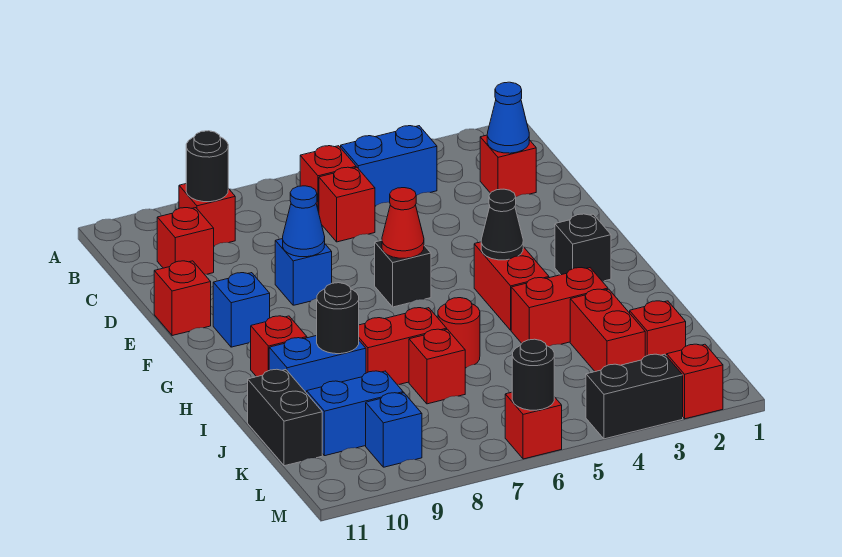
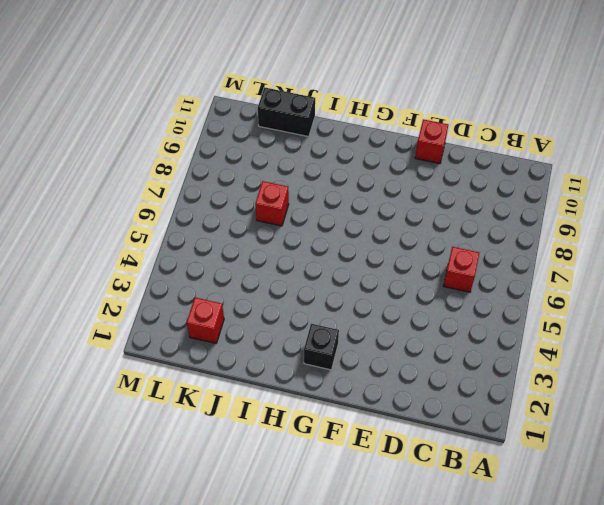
none -> blue brick B4:B5 level 1
none -> red brick B6 level 1
none -> red brick B9 level 1
none -> red brick C2 level 1

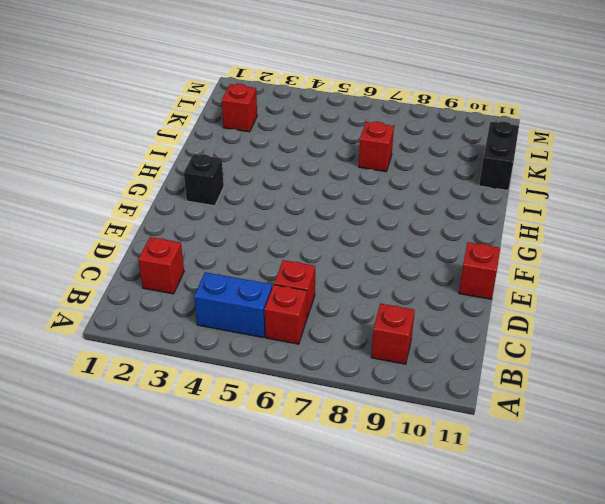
none -> red brick C10 level 1
none -> blue brick E8 level 1
none -> black brick F6 level 1
none -> blue brick F10 level 1

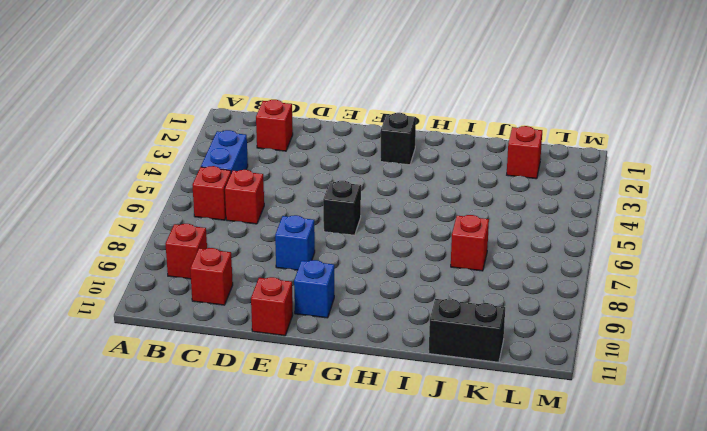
none -> red brick G4:H4 level 1
none -> red brick H10 level 1
none -> red brick I3:I4 level 1
none -> red round brick I6 level 1

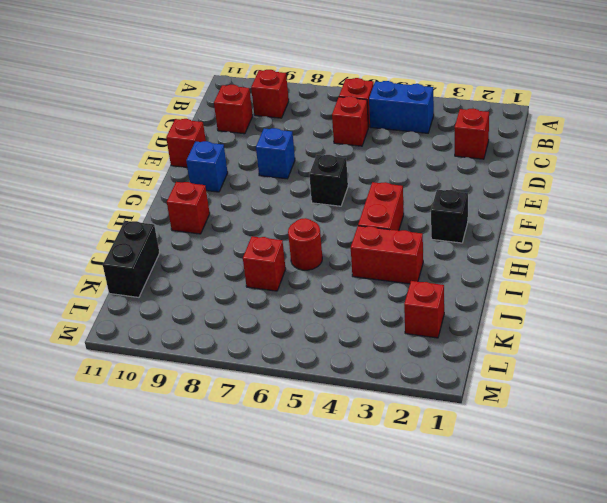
none -> red brick I7:I8 level 1
none -> blue brick I9:I10 level 1
none -> red brick J3:K3 level 1
none -> blue brick K9:K10 level 1

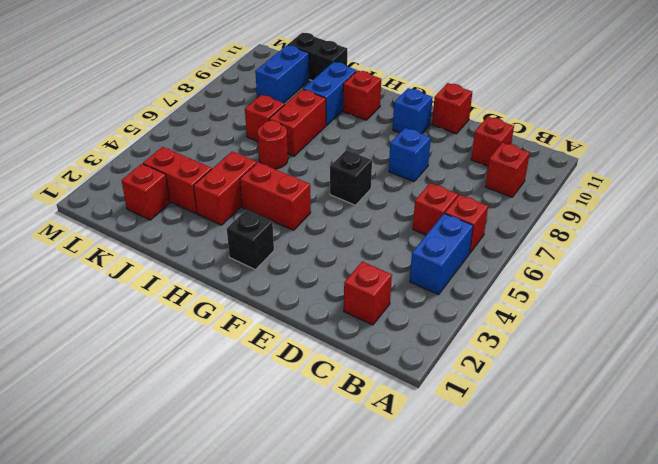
none -> blue brick L9 level 1
none -> red brick M2 level 1
none -> black brick M3:M4 level 1
none -> red brick M6 level 1

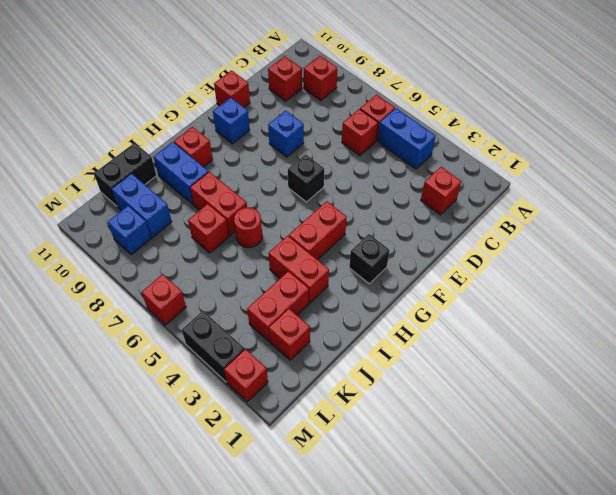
none -> black round brick B9 level 2
none -> blue cone C2 level 2
none -> blue cone E8 level 2
none -> red cone F6 level 2

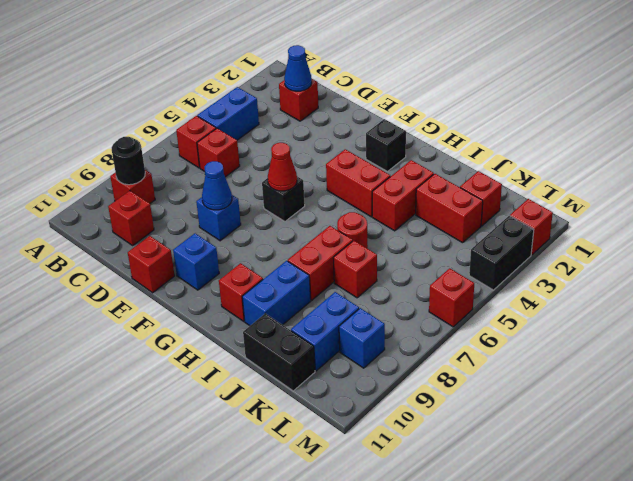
none -> black cone G4 level 2
none -> black round brick I9 level 2
none -> black round brick M6 level 2

